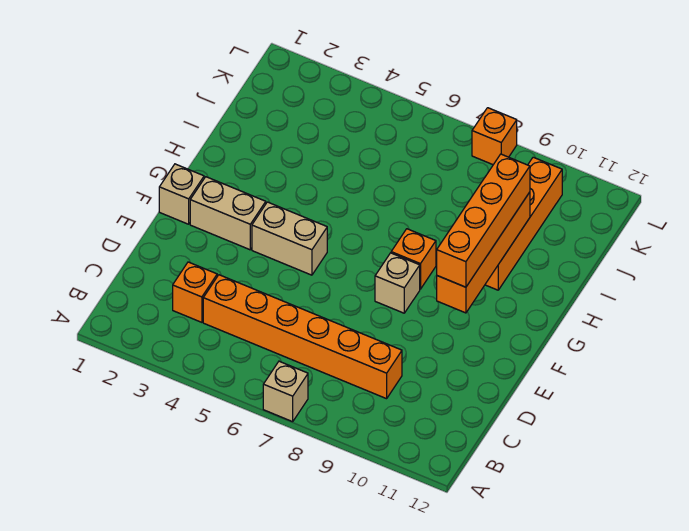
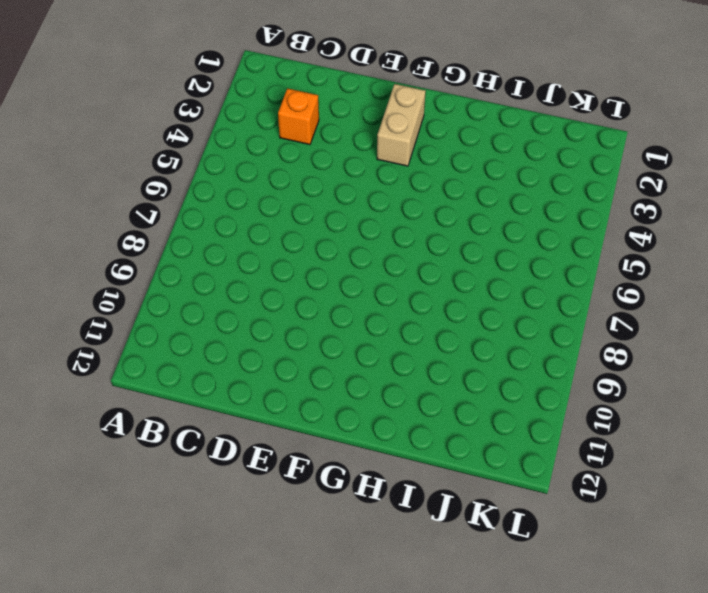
none -> tan brick A7 level 1
none -> orange brick C4:C9 level 1
none -> tan brick F1 level 1

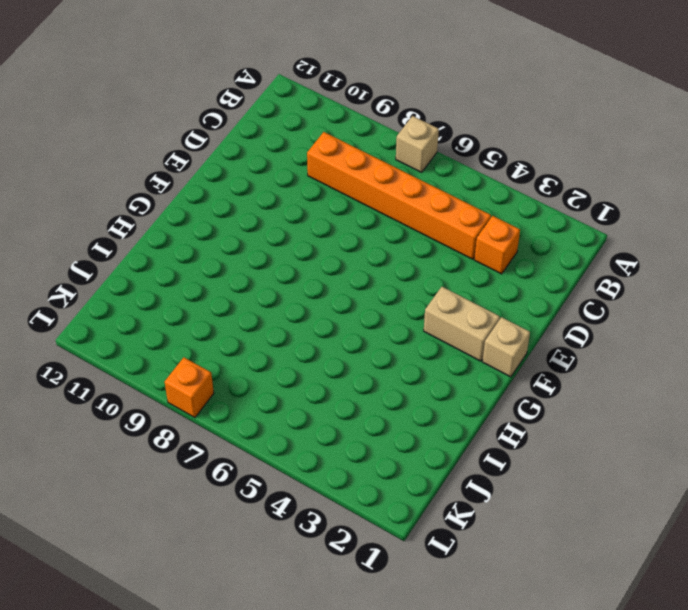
none -> tan brick F4:F5 level 1
none -> tan brick F8 level 1
none -> orange brick G8 level 1

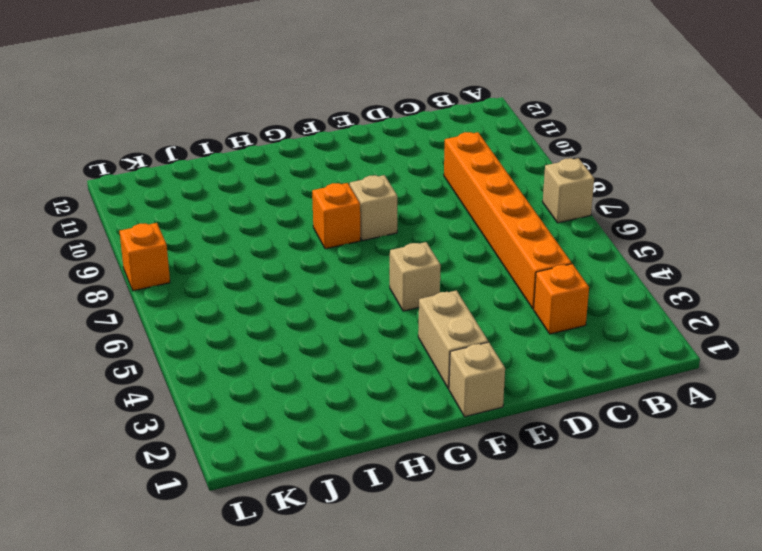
tan brick F5 level 1 -> tan brick F4:F5 level 1
none -> orange brick H10:K10 level 1
none -> orange brick F10:I10 level 2
none -> orange brick F10:I10 level 3

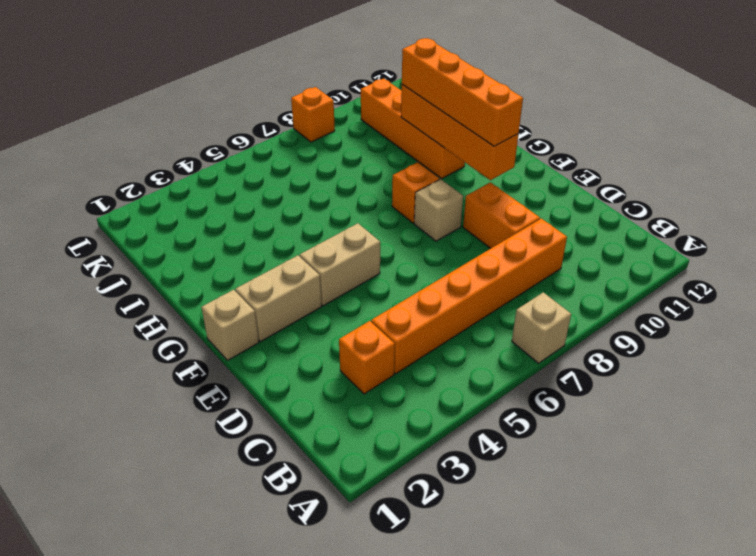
orange brick D9:E9 level 1 -> none

